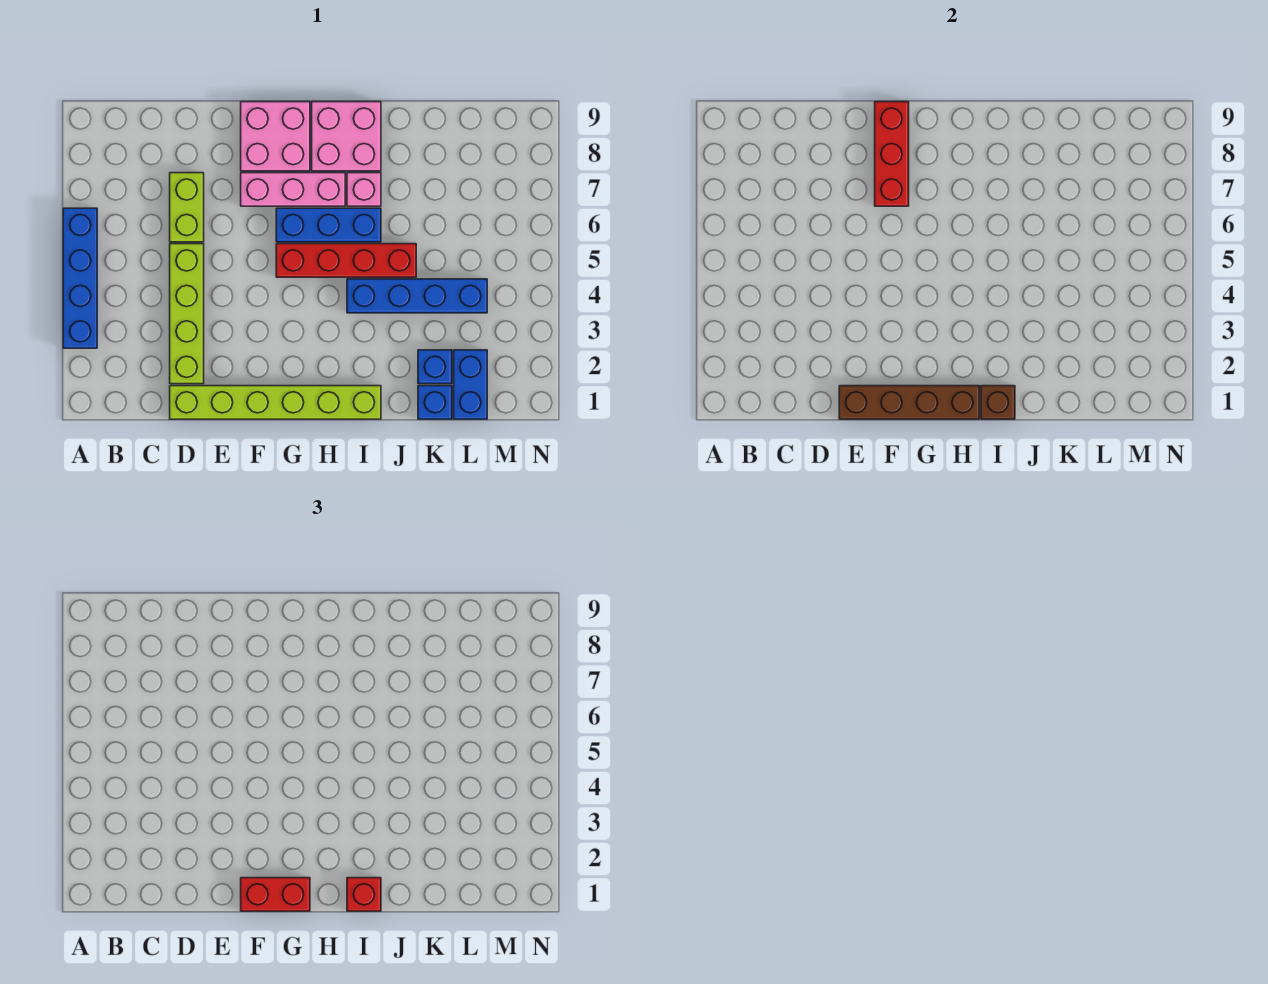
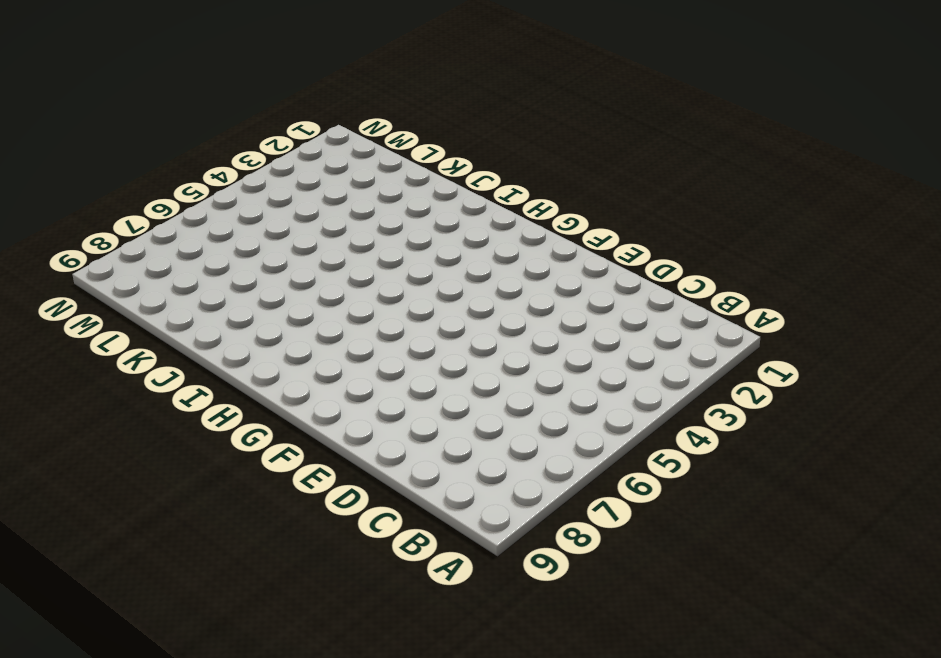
none -> blue brick A3:A6 level 1
none -> lime brick D1:I1 level 1
none -> lime brick D2:D5 level 1

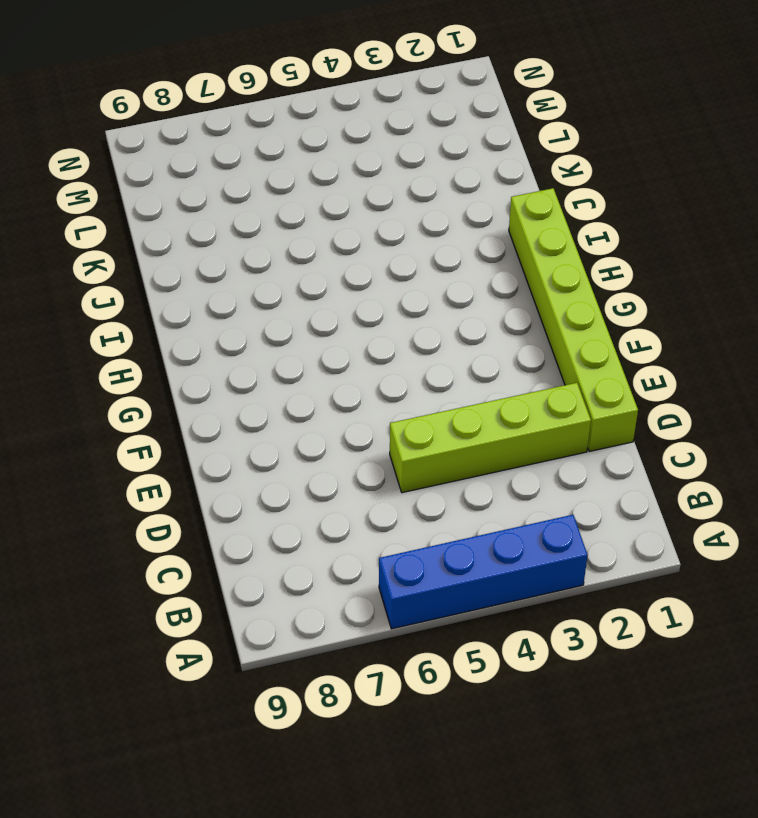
none -> lime brick D6:D7 level 1
none -> pink brick F7:H7 level 1
none -> pink brick F8:G9 level 1

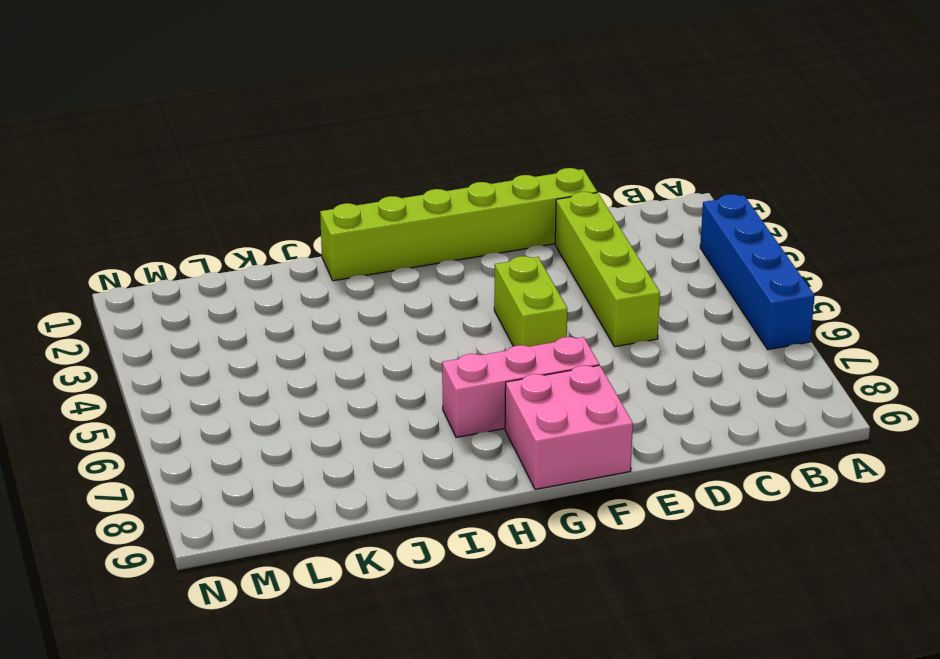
lime brick F4:F5 level 1 -> lime brick D6:D7 level 1
none -> red brick G5:J5 level 1
none -> blue brick G6:I6 level 1
none -> pink brick H8:I9 level 1

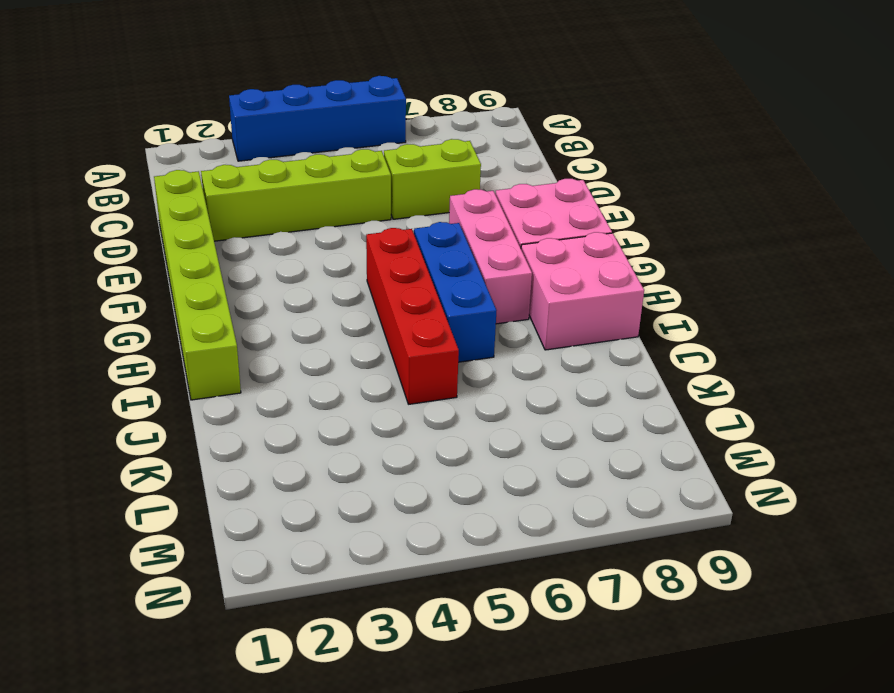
none -> blue brick I4:L4 level 1
none -> pink brick I7 level 1
none -> blue brick K1 level 1

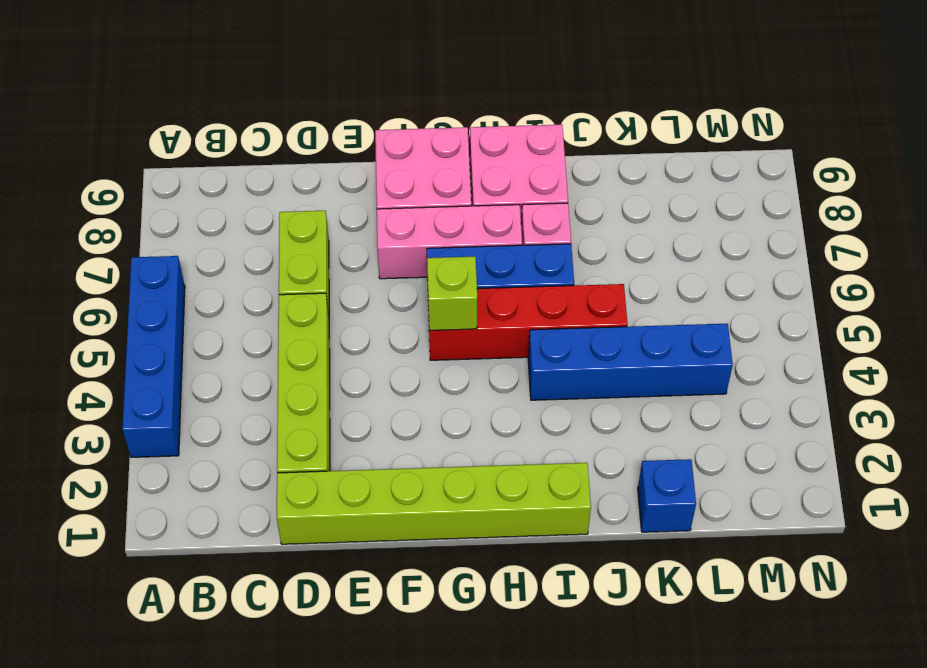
lime brick G5 level 2 -> none
none -> blue brick K2 level 1
none -> blue brick L1:L2 level 1
none -> brown brick E1:H1 level 2

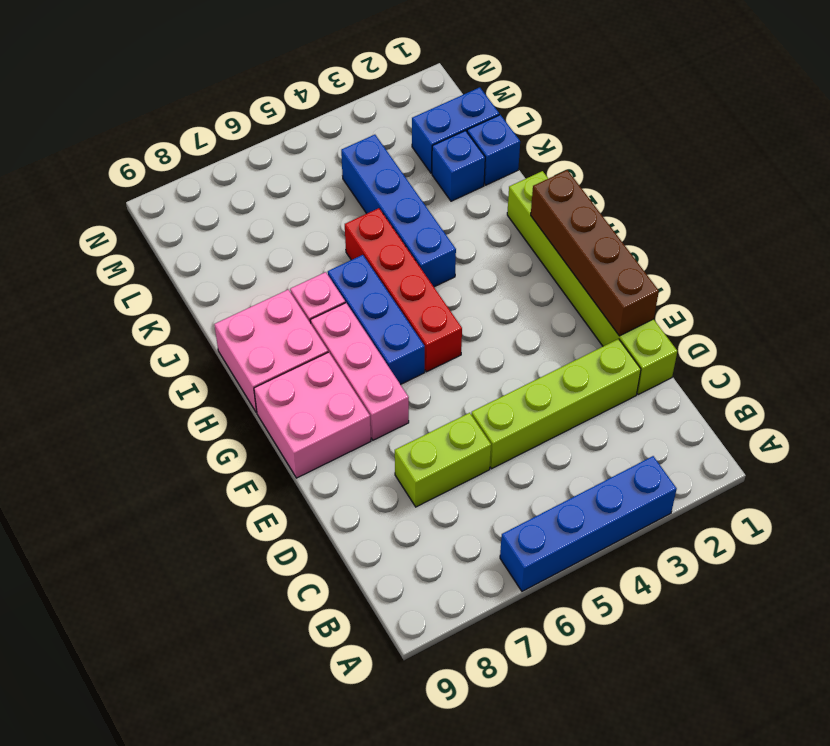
none -> red brick F7:F9 level 2
none -> brown brick I1 level 2
none -> red brick F1:G1 level 3

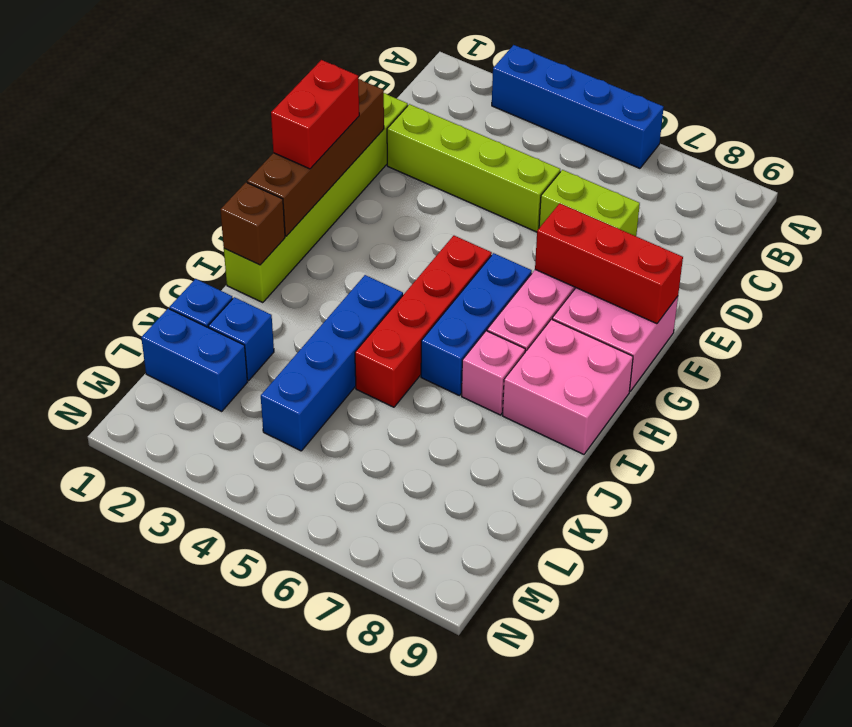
none -> red brick I1 level 3

